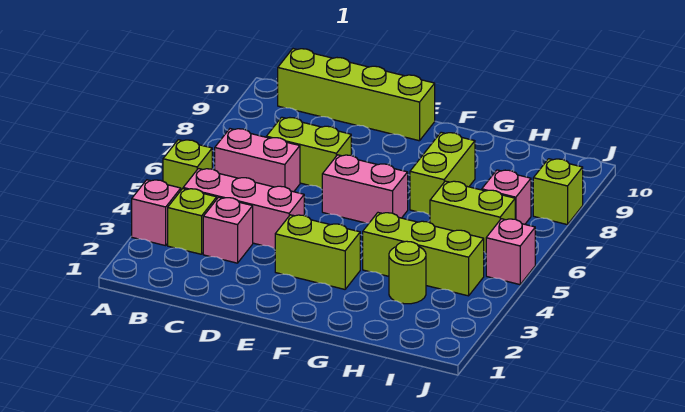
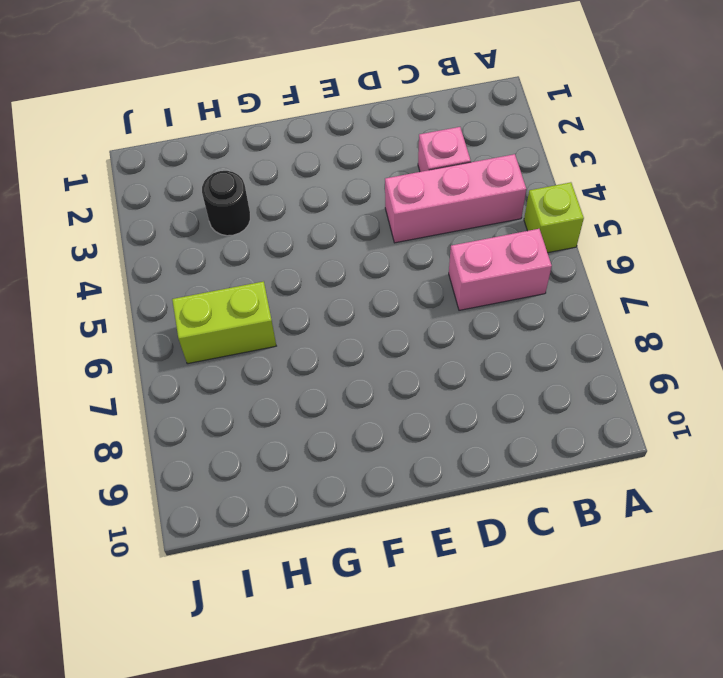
black round brick H3 level 1 -> lime round brick H3 level 1
none -> pink brick A3 level 1
none -> lime brick B3 level 1
none -> lime brick B10:E10 level 1

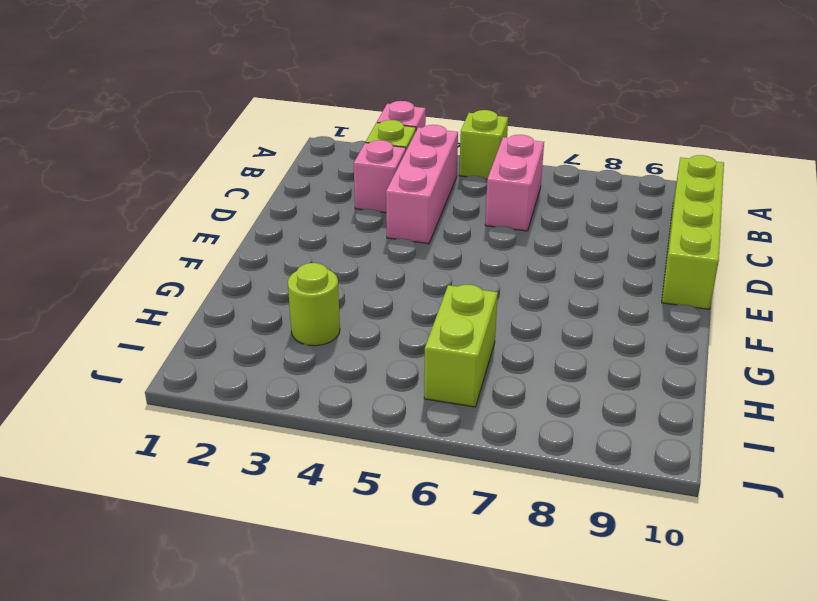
none -> lime brick C7:D7 level 1
none -> lime brick E3:F3 level 1
none -> pink brick E6:F6 level 1

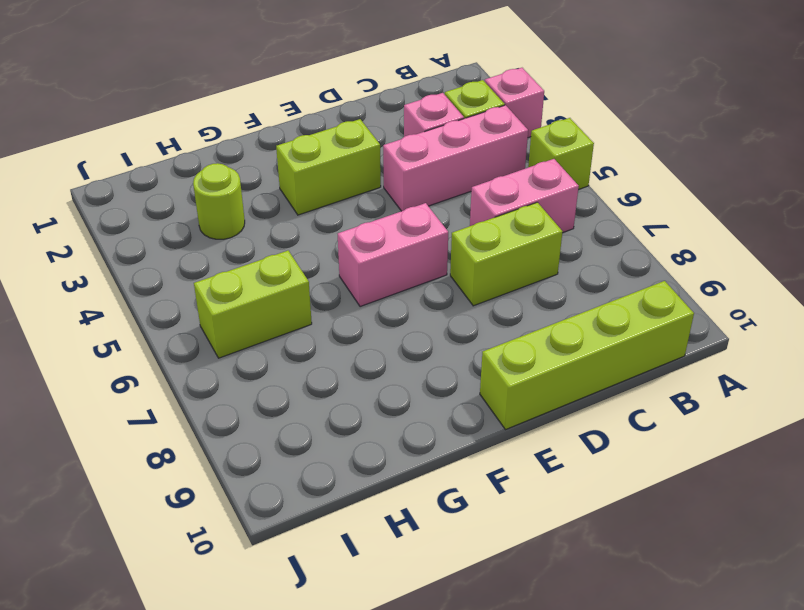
none -> lime brick G4:I4 level 1
none -> lime brick G7:G8 level 1
none -> pink brick I7 level 1

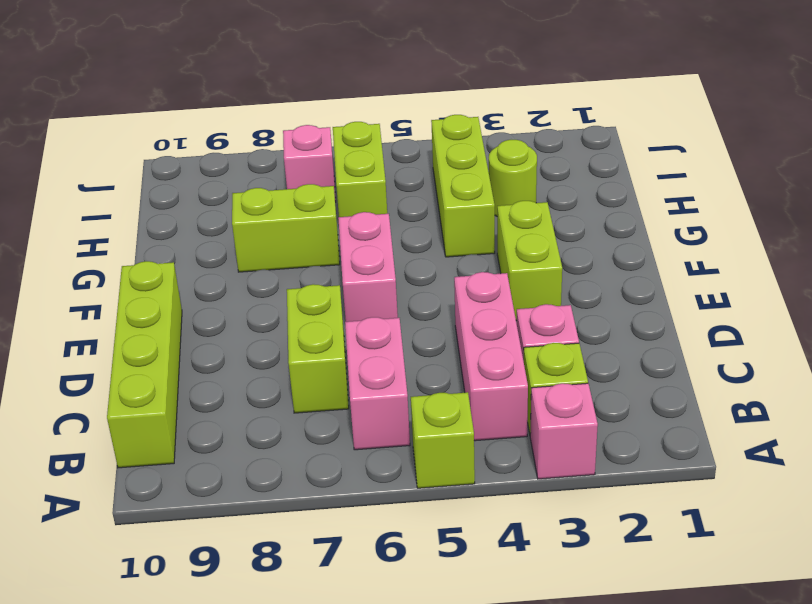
none -> pink brick J5 level 1
none -> lime brick J8 level 1

